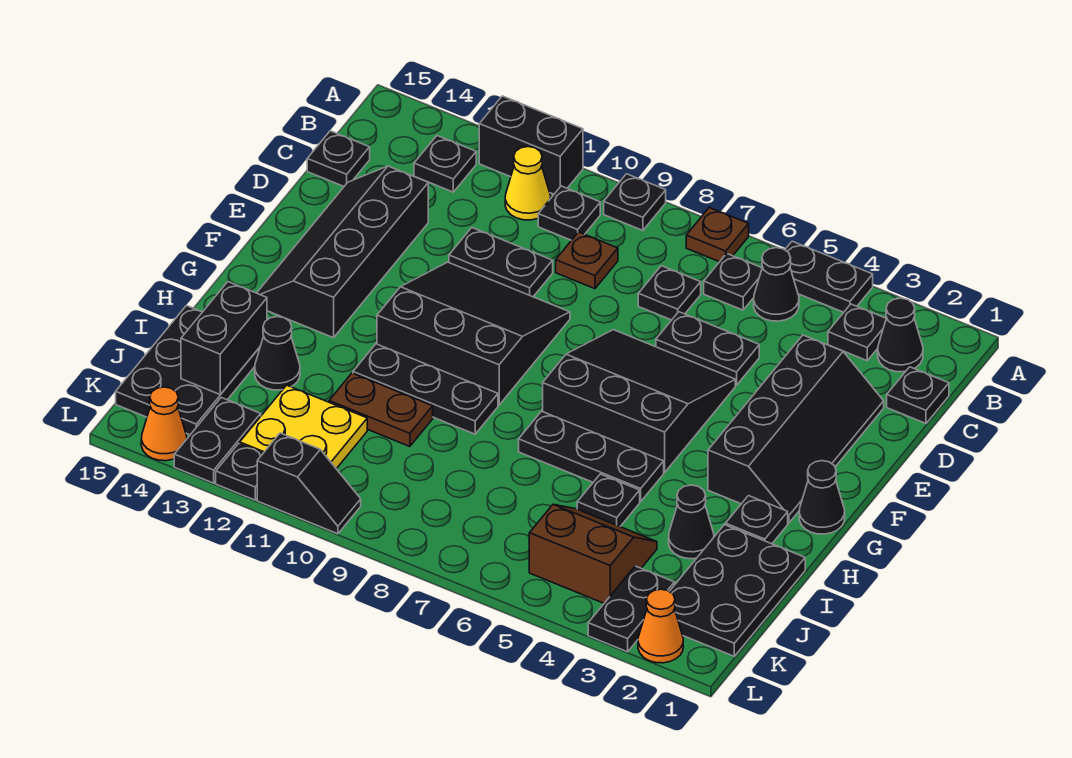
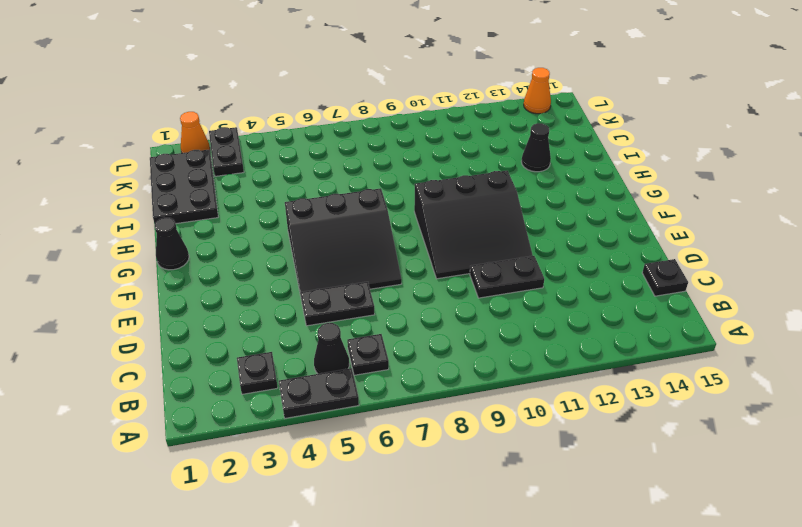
none -> brown plate A7 level 1
none -> black plate A9 level 1
none -> black brick A11:A12 level 1
none -> black cone B2 level 1

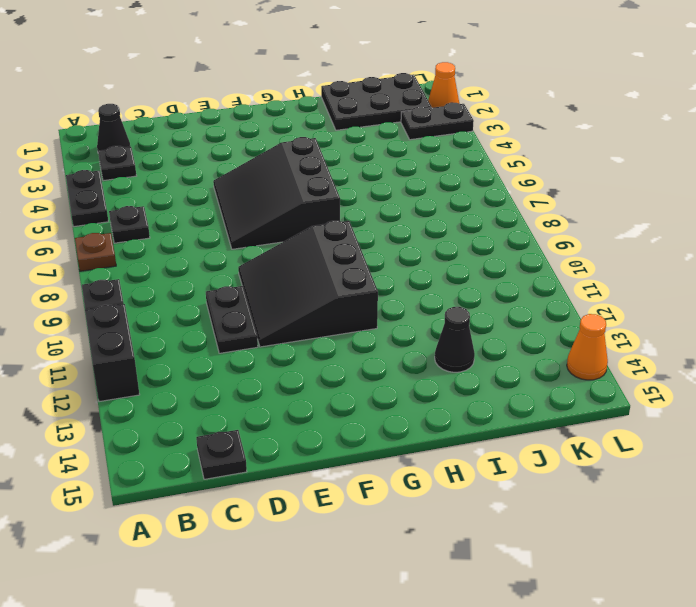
none -> black cone B5 level 1
none -> black plate B10 level 1
none -> yellow cone B11 level 1
none -> black plate B13 level 1

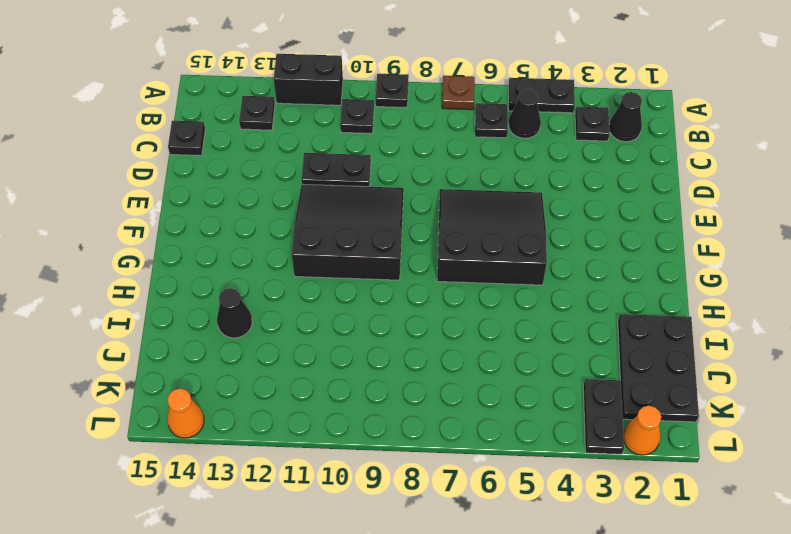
none -> yellow cone B11 level 1
none -> black plate C1 level 1
none -> black plate C7 level 1
none -> brown plate C9 level 1

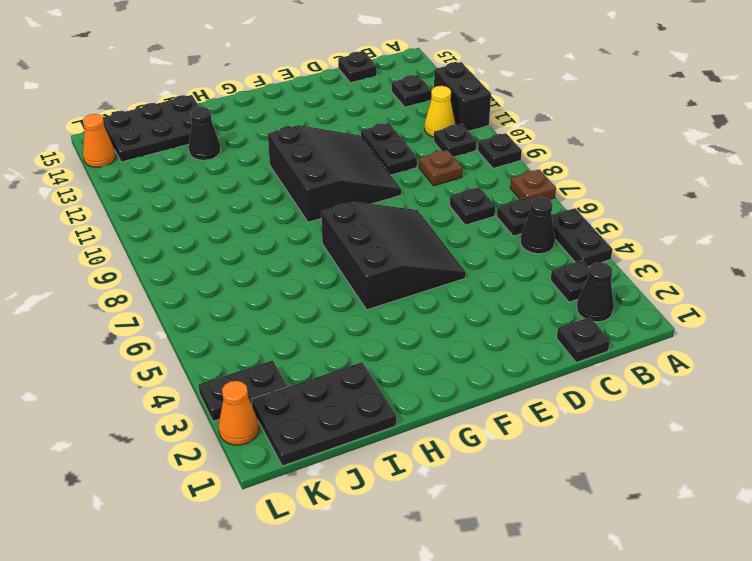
none -> black slope D2:G3 level 1 top 3
none -> black plate D5:D6 level 1
none -> black slope D13:G14 level 1 top 13
none -> black cone G1 level 1

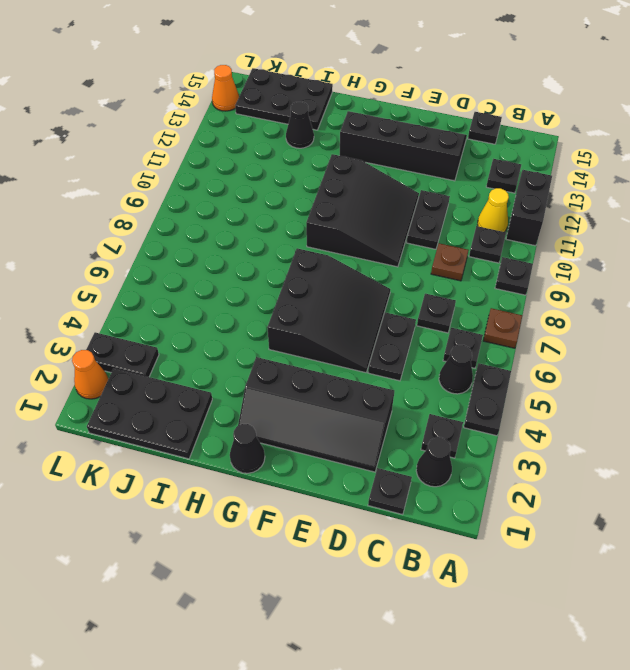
none -> black plate H2 level 1
none -> black plate H5:H7 level 1
none -> black plate H9:H11 level 1
none -> black cone I3 level 1

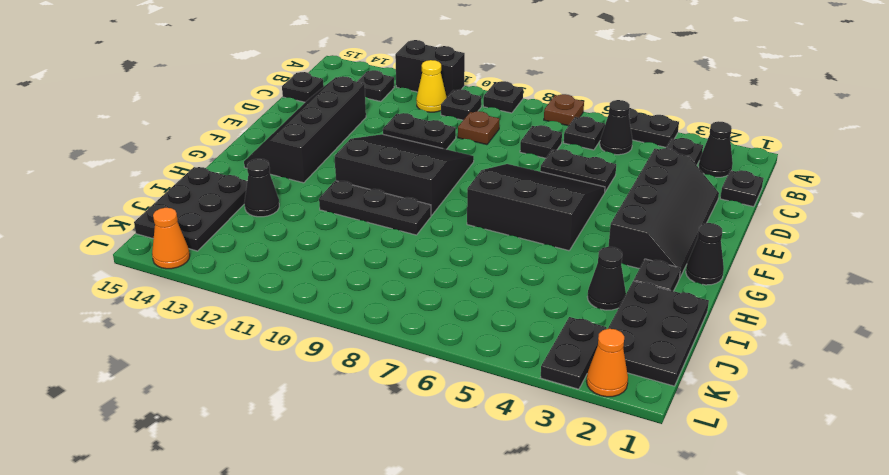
none -> black plate H5:H7 level 1
none -> black plate I5 level 1
none -> brown plate I10:I11 level 1
none -> brown slope J4:K5 level 1 top K

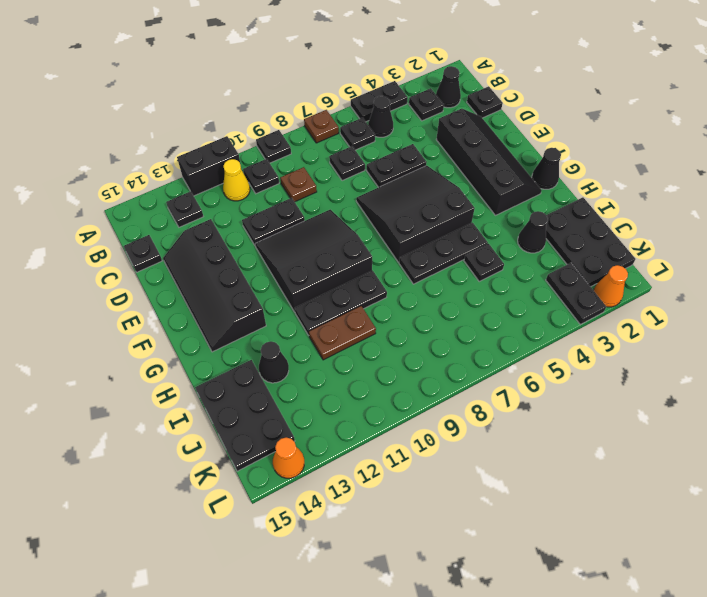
none -> black plate H2 level 1
none -> brown slope J4:K5 level 1 top K
none -> yellow plate J11:K12 level 1
none -> black plate K13:L13 level 1

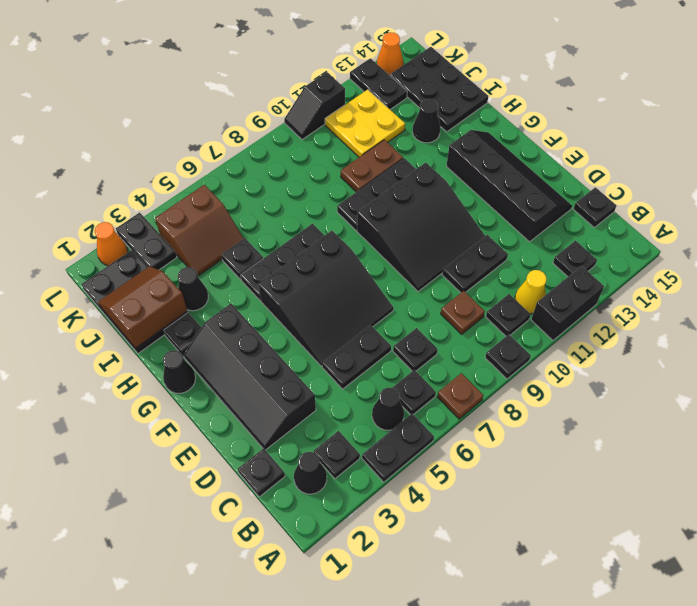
brown slope I1:J2 level 2 top I -> none
none -> black plate L12 level 1
none -> black brick I14:J14 level 2

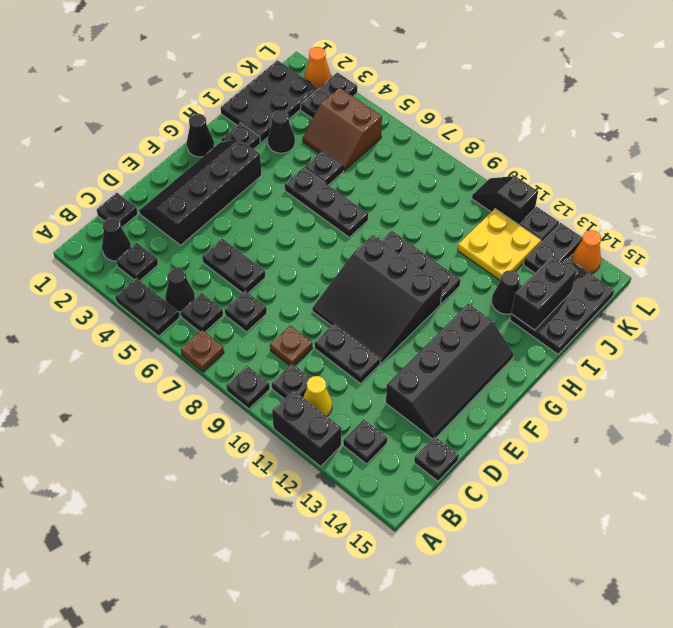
none -> black slope E5:G7 level 1 top G
none -> brown plate I10:I11 level 1

